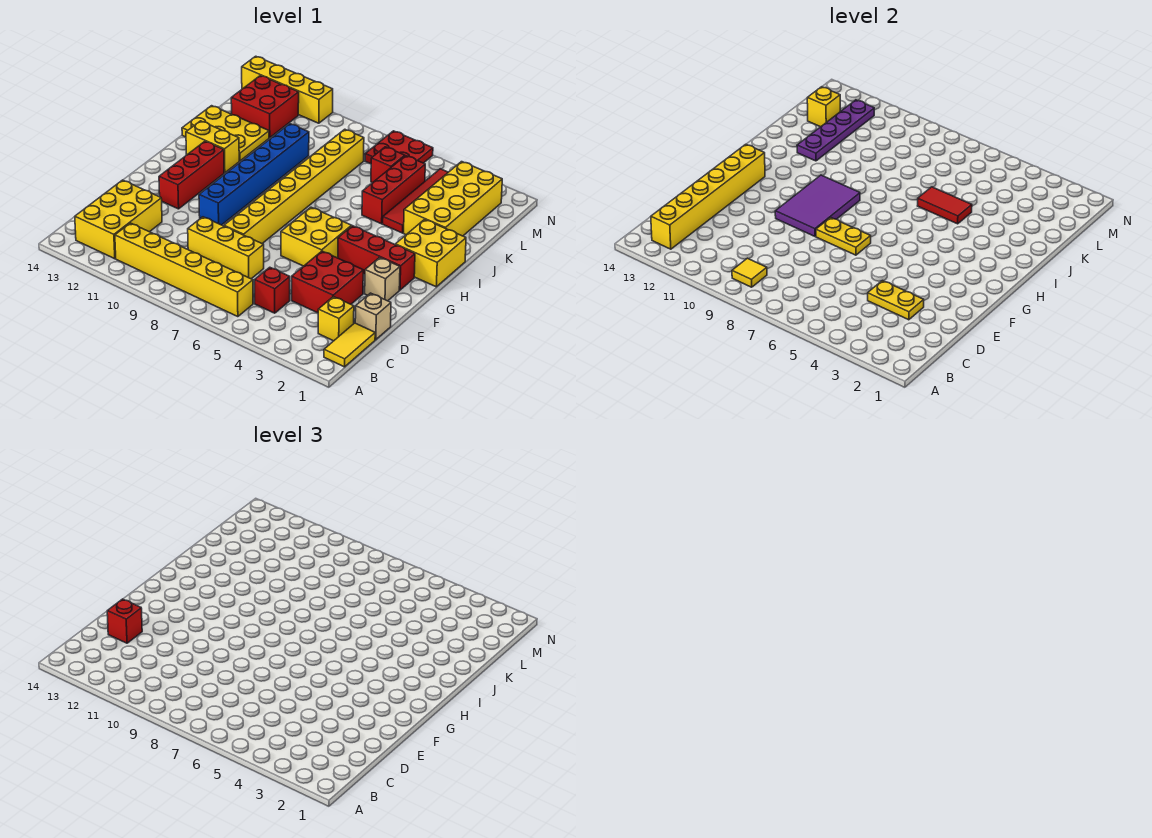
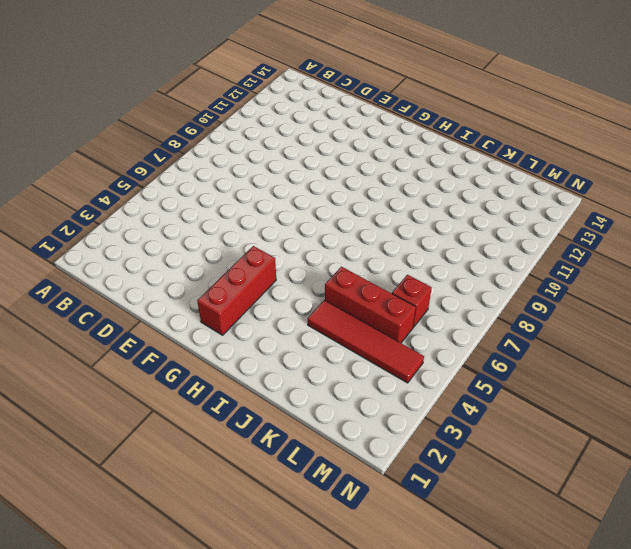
none -> yellow tile B1:C1 level 1
none -> yellow brick B6:B11 level 1
none -> yellow brick B12:D13 level 1
none -> yellow brick C2 level 1

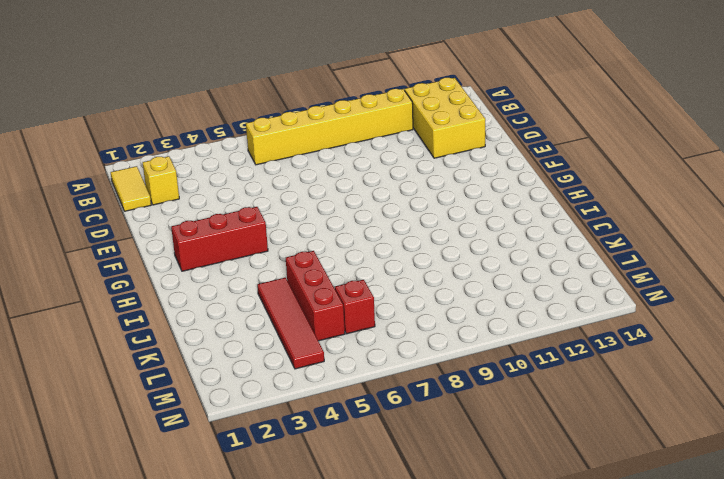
none -> red brick C5 level 1
none -> tan brick D1 level 1
none -> red brick D3:E4 level 1
none -> yellow brick D7:D9 level 1

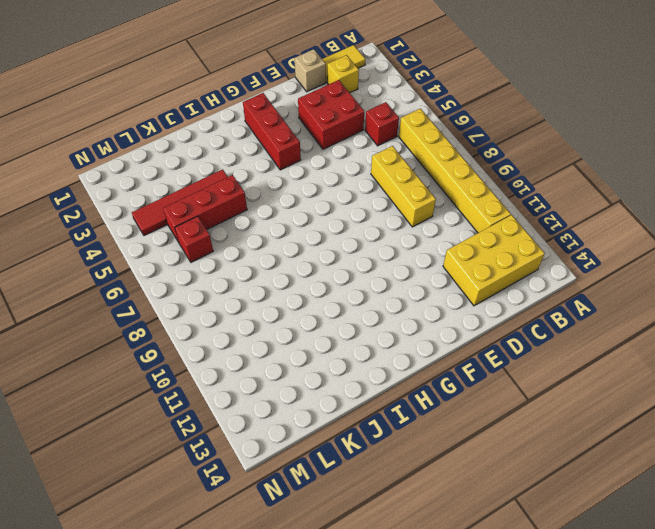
none -> yellow brick E8:L8 level 1
none -> tan brick F2 level 1
none -> yellow brick F5:G6 level 1
none -> blue brick F10:K10 level 1

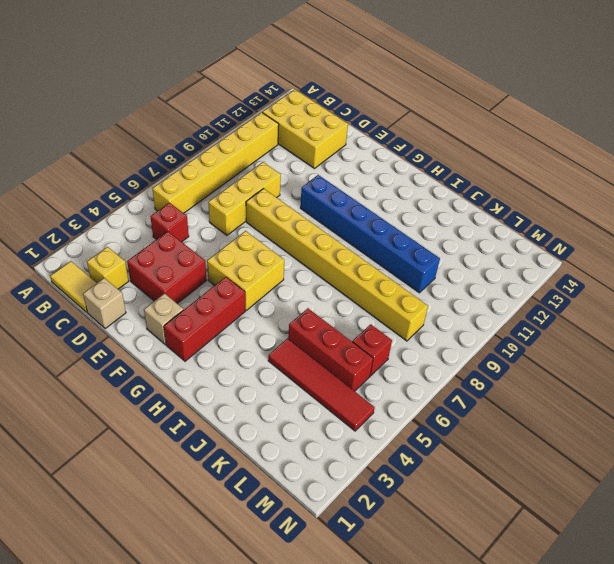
none -> red brick F12:H12 level 1
none -> yellow brick H1:I2 level 1
none -> yellow brick I12:I13 level 1
none -> yellow brick J2:M3 level 1

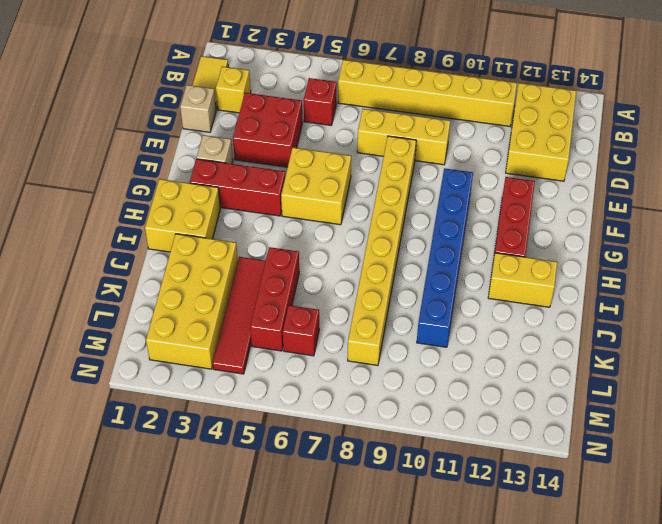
none -> yellow plate J12:K14 level 1
none -> red brick L12:M13 level 1
none -> red plate M6:N7 level 1
none -> yellow brick N11:N14 level 1

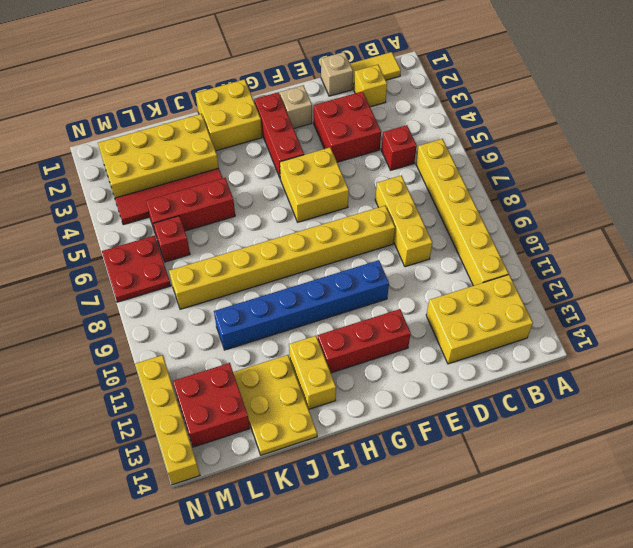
none -> yellow tile B9 level 2
none -> yellow brick B13:G13 level 2
none -> yellow plate D3:D4 level 2
none -> yellow plate F7:F8 level 2

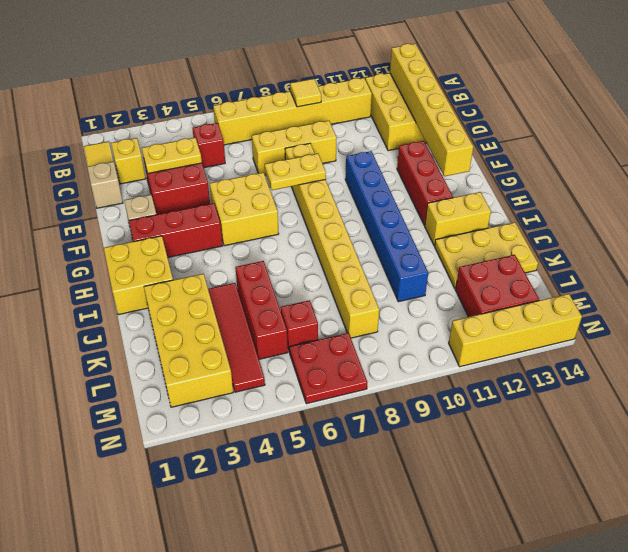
none -> purple tile F9:H10 level 2
none -> red tile J5:J6 level 2
none -> purple plate J12:M12 level 2
none -> yellow brick L13 level 2

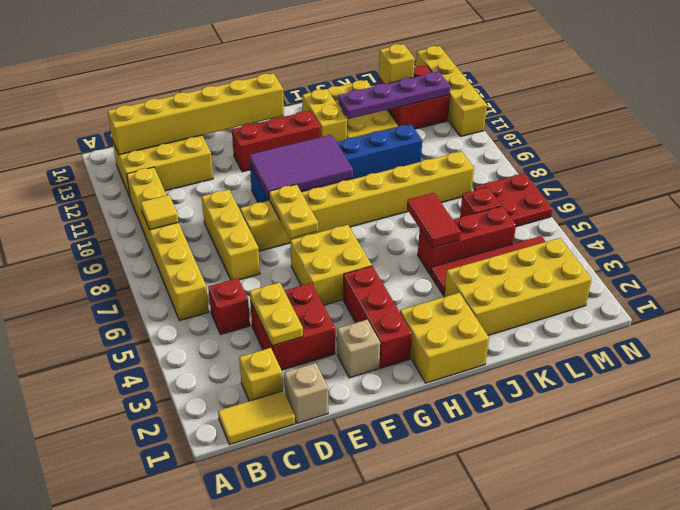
none -> red brick D13 level 3

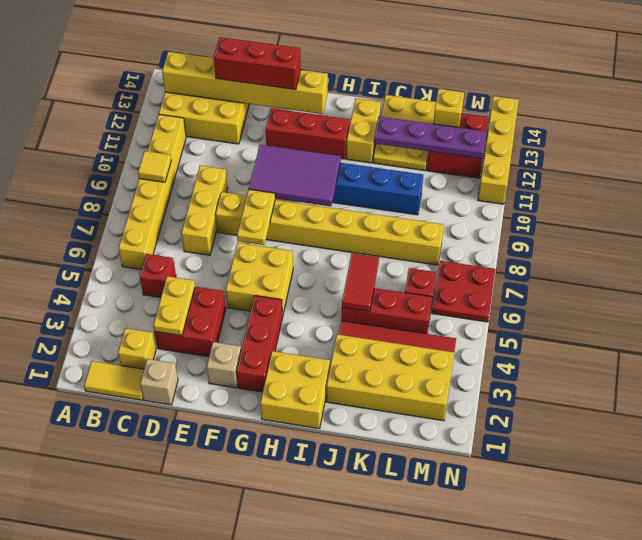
red brick D13:F13 level 3 -> red brick D13 level 3

